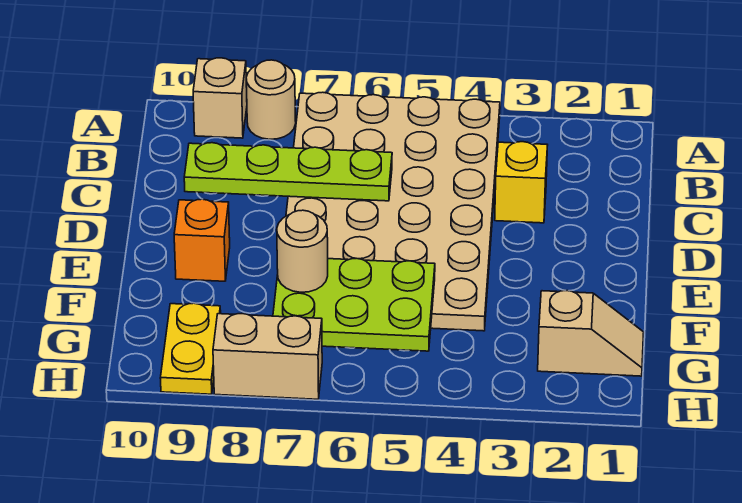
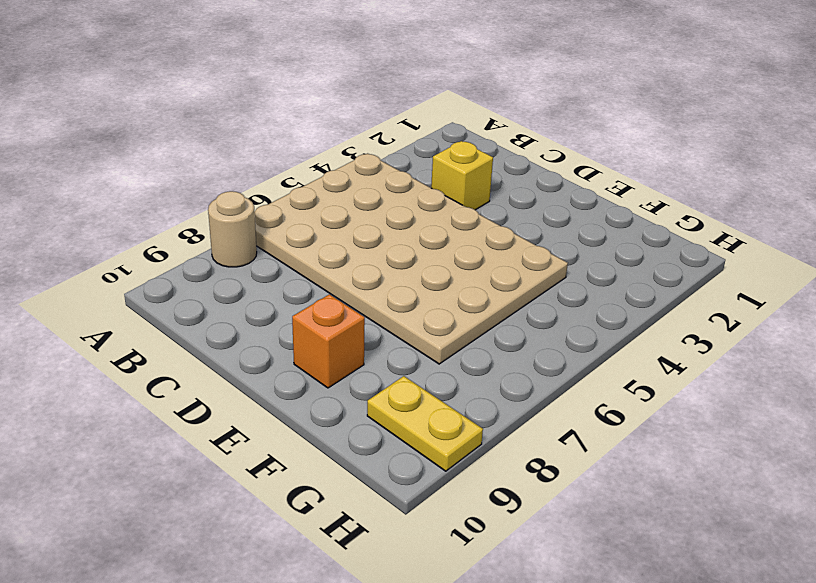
none -> tan brick A9 level 1
none -> tan slope G1:G2 level 1 top 2

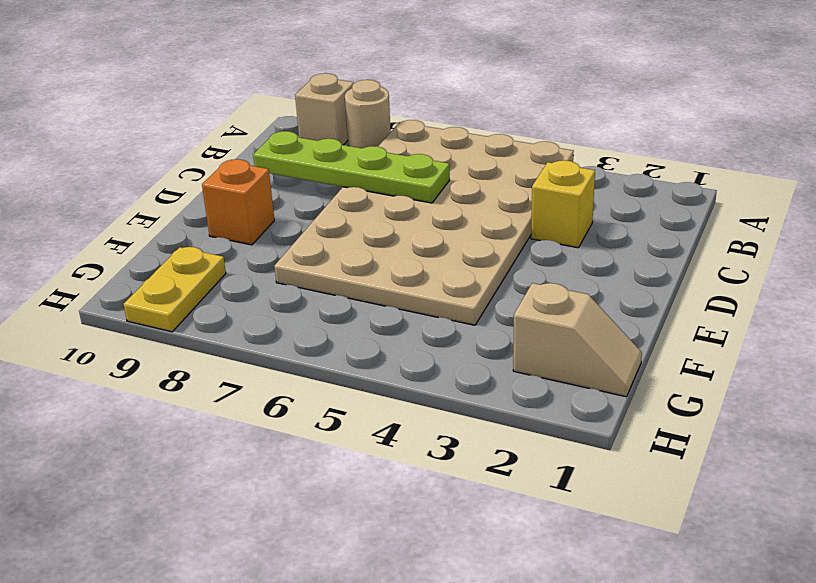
none -> tan brick H7:H8 level 1
none -> lime plate F5:G7 level 2

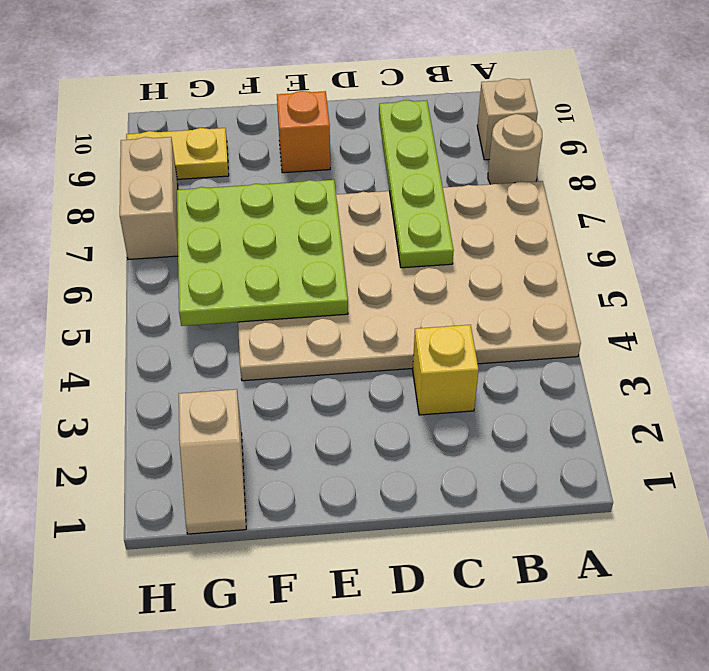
lime plate E5:G7 level 2 -> lime plate F5:G7 level 2
none -> tan round brick F7 level 3

